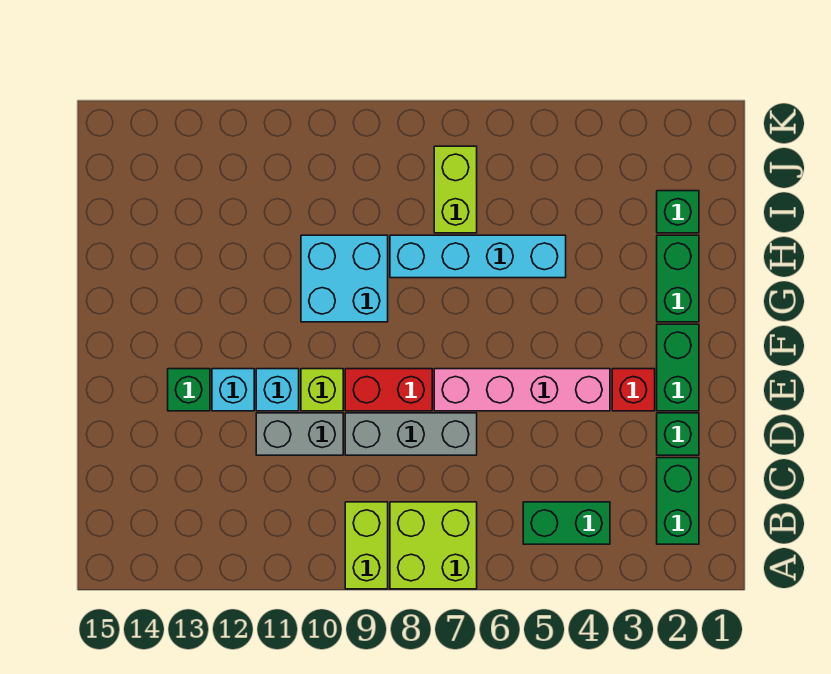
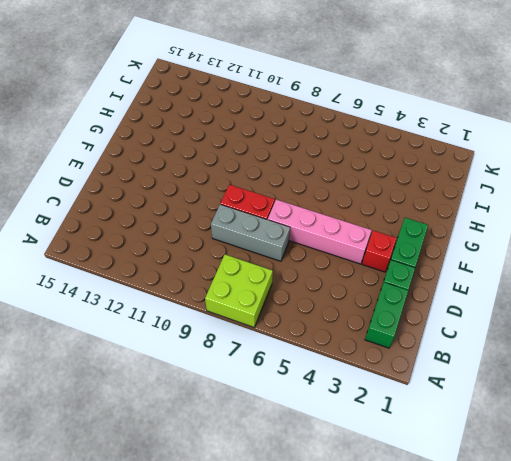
none -> lime brick A9:B9 level 1
none -> green brick B4:B5 level 1
none -> grey brick D10:D11 level 1

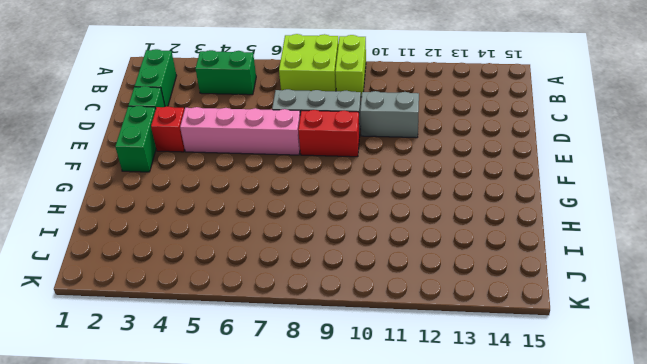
none -> lime brick E10 level 1
none -> cyan brick E11 level 1
none -> cyan brick E12 level 1

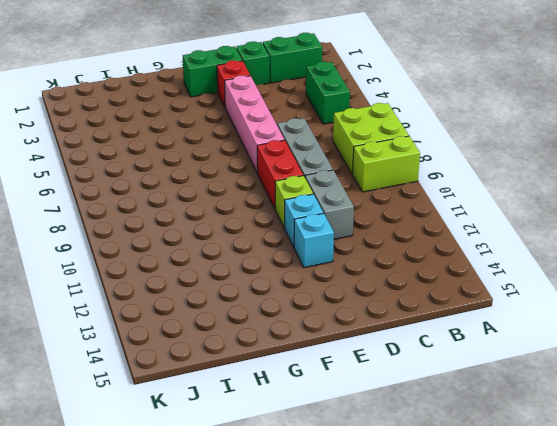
none -> green brick E13 level 1
none -> green brick G2:H2 level 1
none -> cyan brick G9:H10 level 1

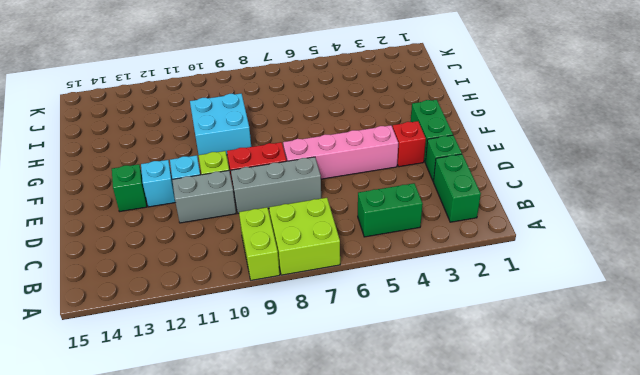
none -> green brick G2:H2 level 1
none -> cyan brick H5:H8 level 1
none -> green brick I2 level 1

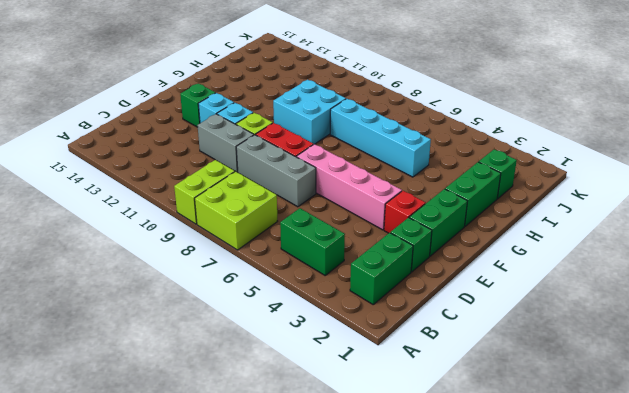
none -> lime brick I7:J7 level 1

